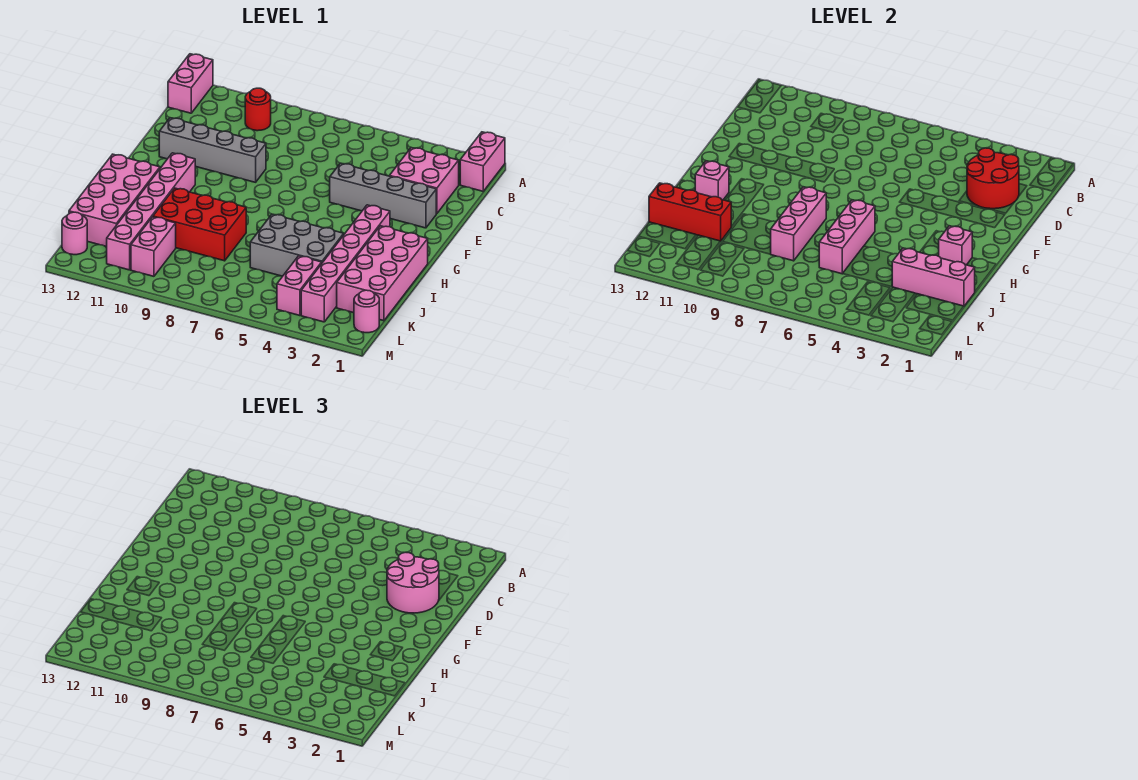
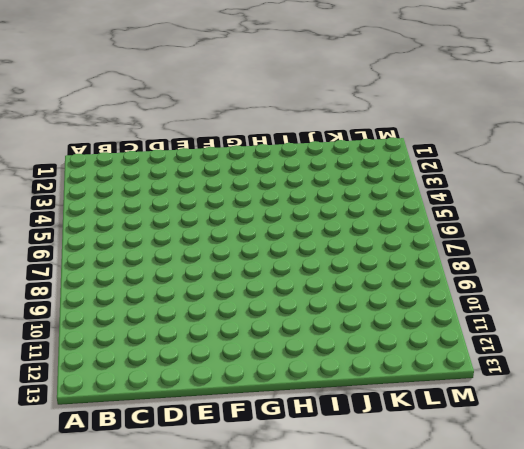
none -> pink brick A1:B1 level 1
none -> pink brick A13:B13 level 1
none -> red round brick B10 level 1

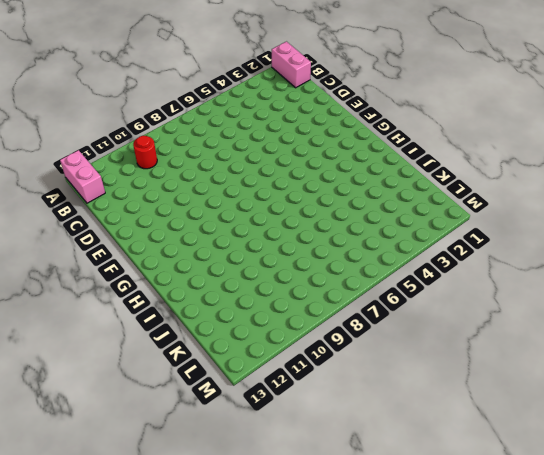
none -> pink brick C2:D3 level 1
none -> grey brick E2:E5 level 1
none -> grey brick E9:E12 level 1

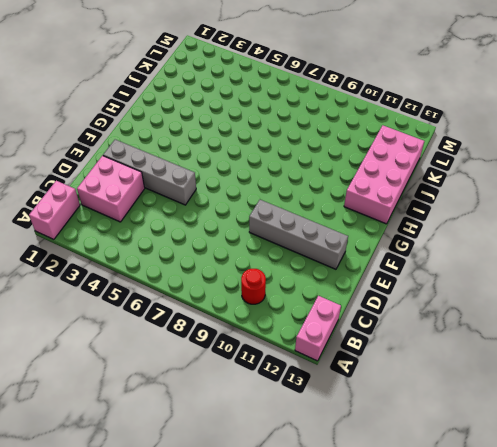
none -> pink brick G3:L3 level 1
none -> pink brick G11:L11 level 1
none -> pink brick H1:K2 level 1

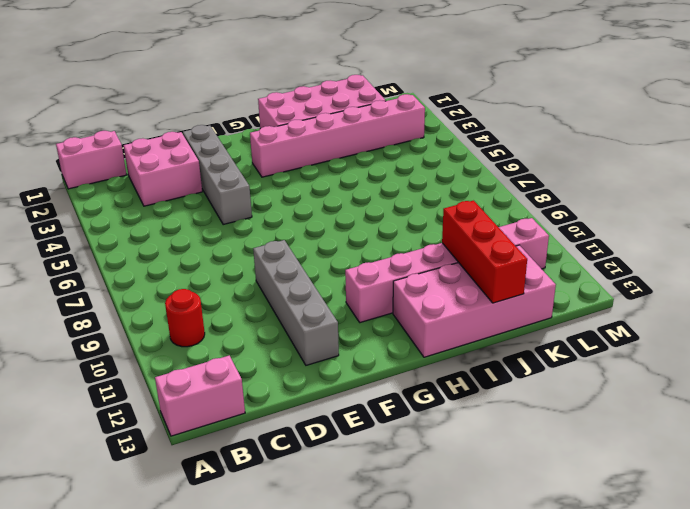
none -> grey brick I4:J6 level 1
none -> red brick I8:J10 level 1
none -> pink brick K4:L4 level 1

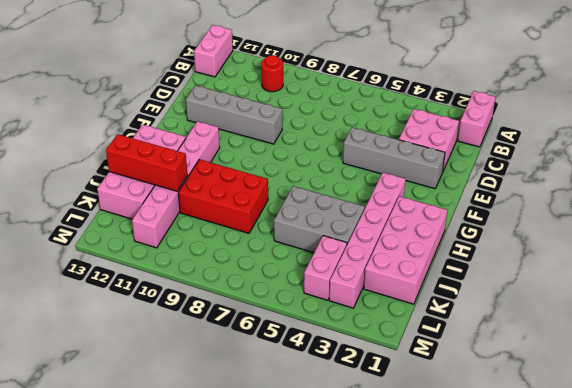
none -> pink brick K10:L10 level 1
none -> pink round brick L1 level 1
none -> pink round brick L13 level 1

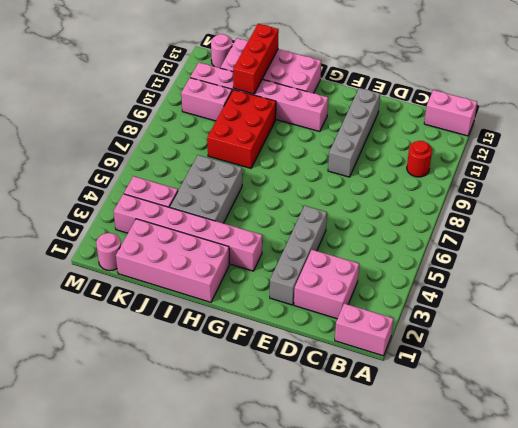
none -> red round brick C2:D3 level 2
none -> pink brick H2 level 2
none -> pink brick H6:J6 level 2

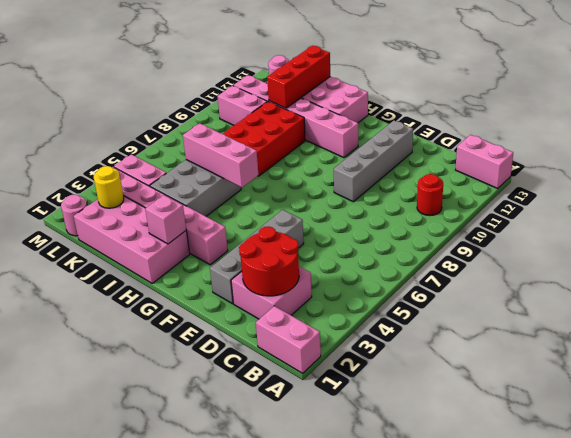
yellow round brick K2 level 2 -> none
none -> pink brick H8:J8 level 2
none -> pink brick H12 level 2
none -> pink brick J1:J3 level 2

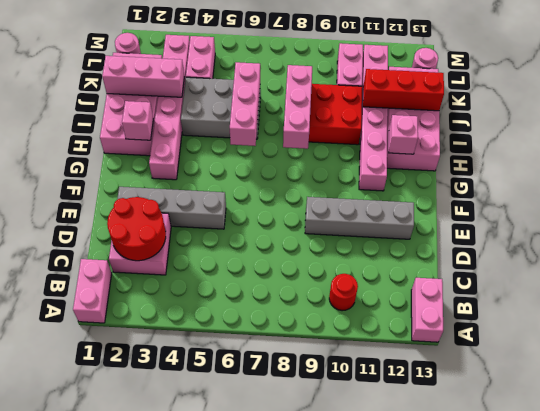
none -> pink round brick D2:E3 level 3

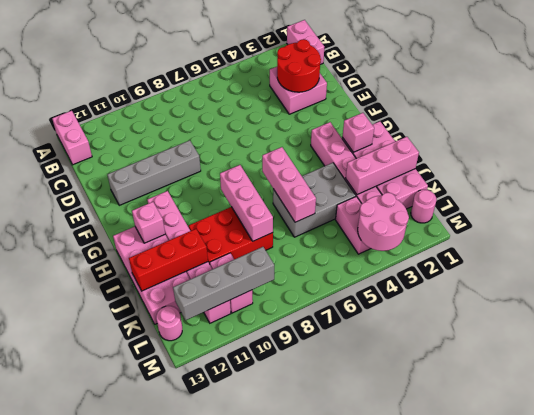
pink round brick L3:M4 level 2 -> pink round brick D2:E3 level 3
grey brick L9:L12 level 2 -> grey brick E2:E5 level 1
none -> red round brick B10 level 1

